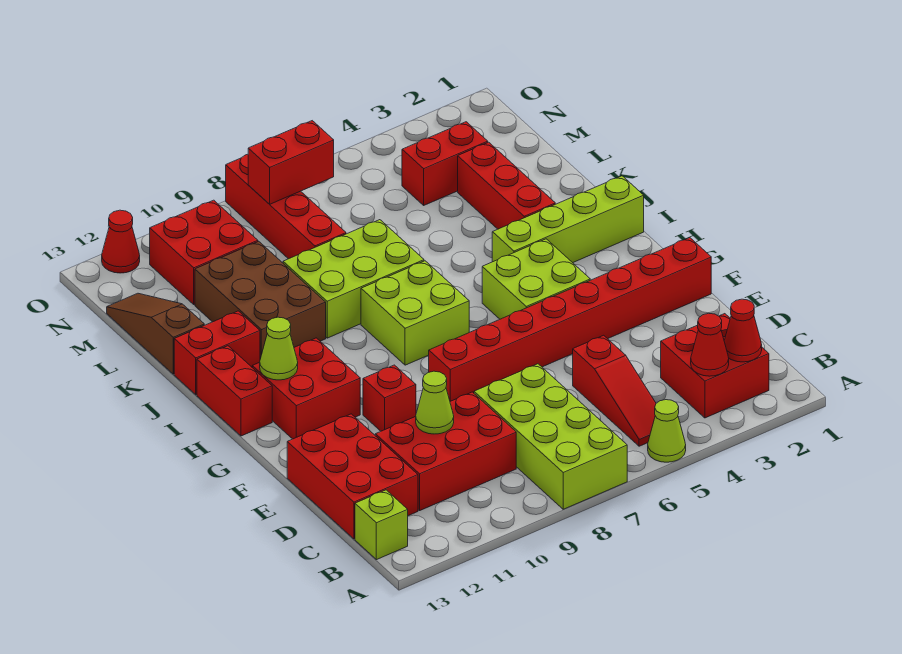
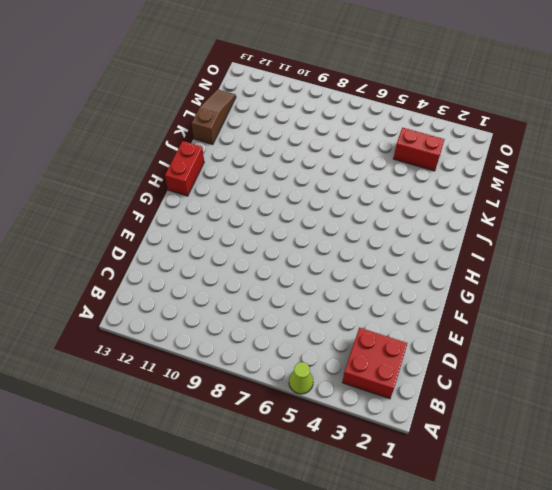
none -> lime brick A7:D8 level 1
none -> red slope B5:D5 level 1 top D
none -> lime brick B13 level 1

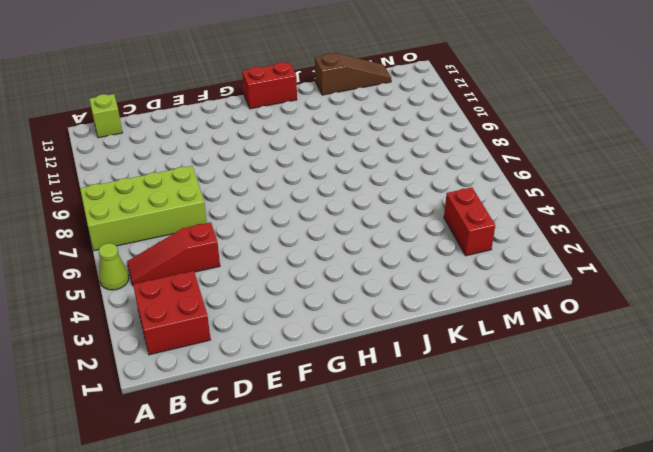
none -> red brick C9:D11 level 1
none -> red brick C12:E13 level 1
none -> red brick F1:F8 level 1

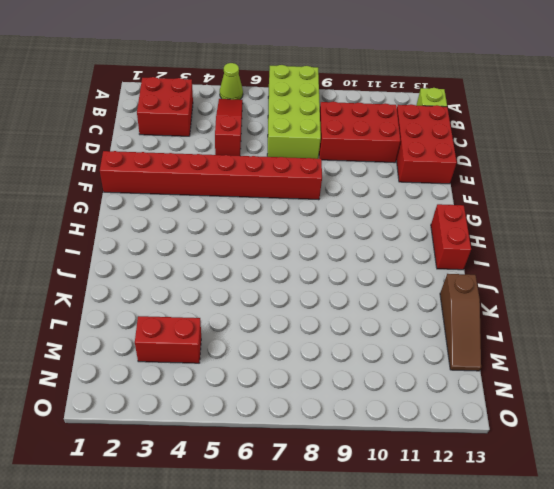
none -> red brick F10 level 1
none -> lime brick G4:H5 level 1
none -> red brick G11:H12 level 1

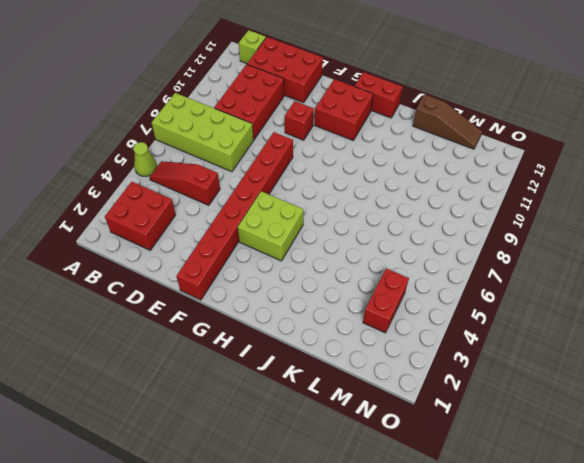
none -> lime brick H7:I8 level 1
none -> lime brick I1:I4 level 1
none -> red brick J3:L3 level 1

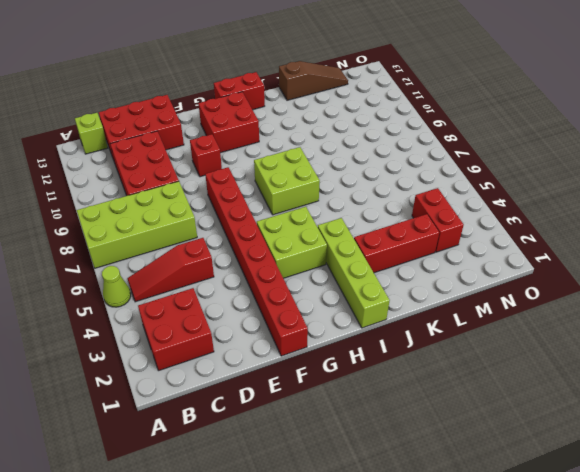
none -> lime brick J7:K9 level 1
none -> brown brick J10:L11 level 1
none -> red brick J12:J13 level 1

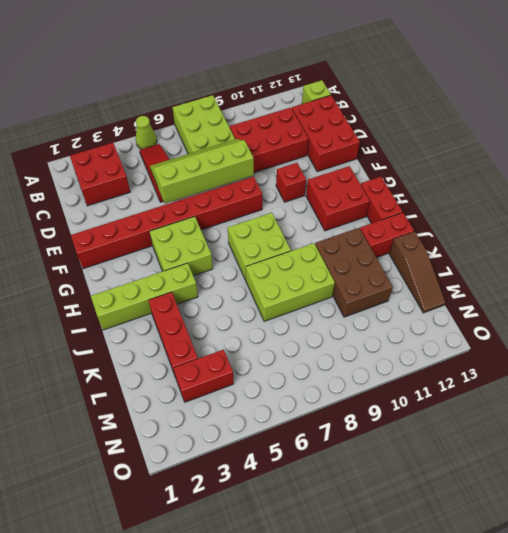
lime slope D5:E8 level 2 top E -> none
none -> red brick L8:O8 level 1
none -> red brick M10:N11 level 1
none -> red cone O12 level 1

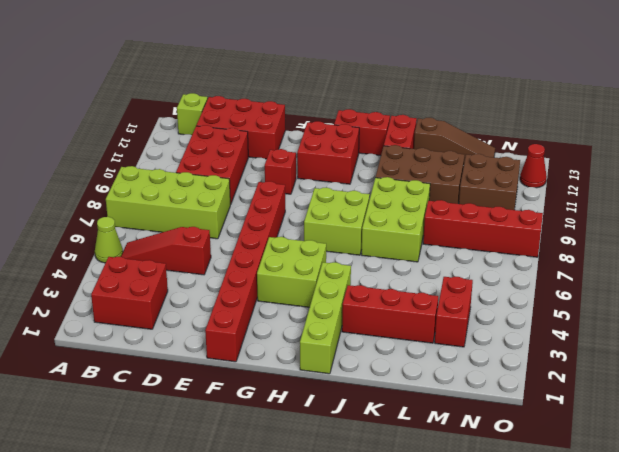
brown brick M10:N11 level 1 -> red brick M10:N11 level 1
none -> red cone B2 level 2
none -> red cone B3 level 2
none -> lime cone D10 level 2

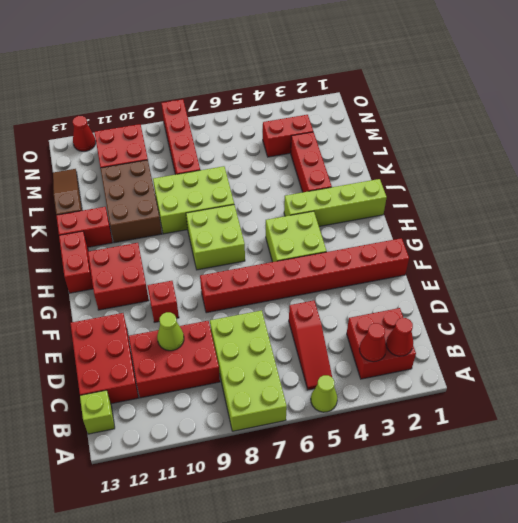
none -> lime cone H12 level 2
none -> red brick N7:N8 level 2

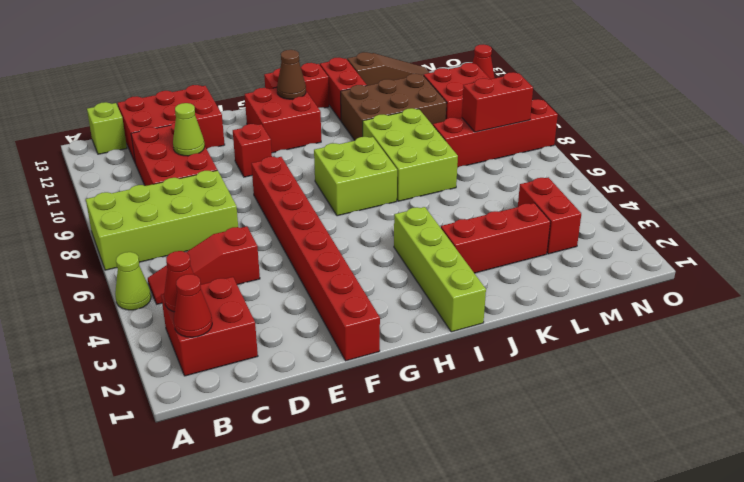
brown cone H12 level 2 -> lime cone H12 level 2
red brick M8:N8 level 2 -> red brick N7:N8 level 2
none -> lime brick G4:H5 level 1

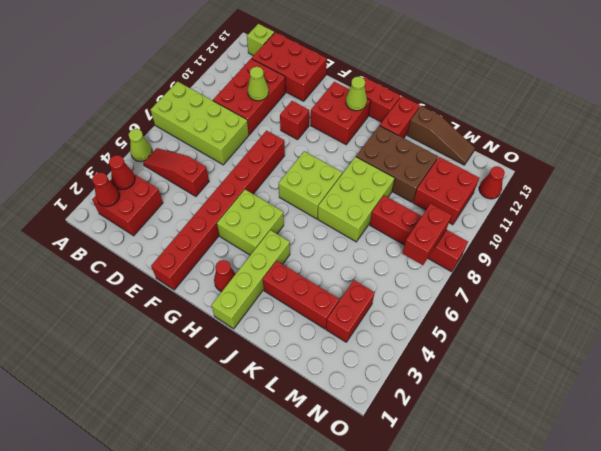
red cone H2 level 1 -> none

